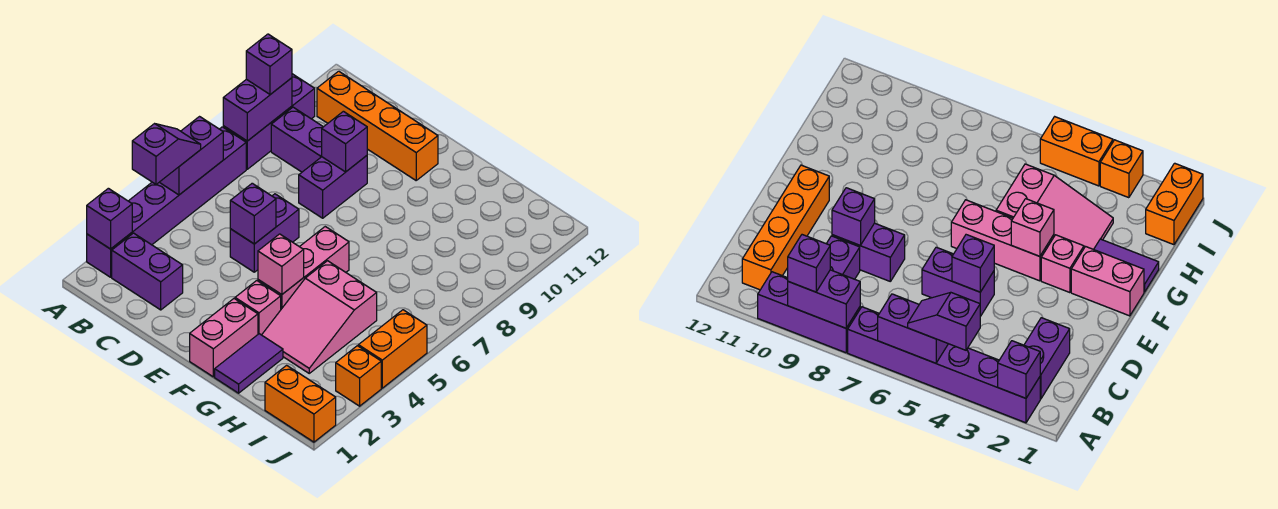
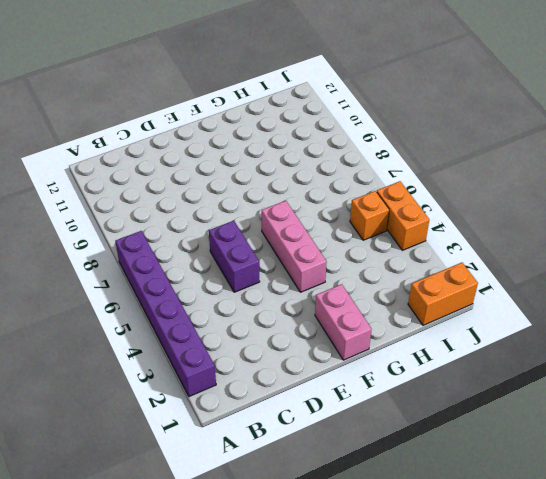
orange brick I5 level 1 -> orange brick J3 level 1
none -> purple brick A8:A10 level 1
none -> purple brick B2:C2 level 1
none -> purple brick B9:C9 level 1

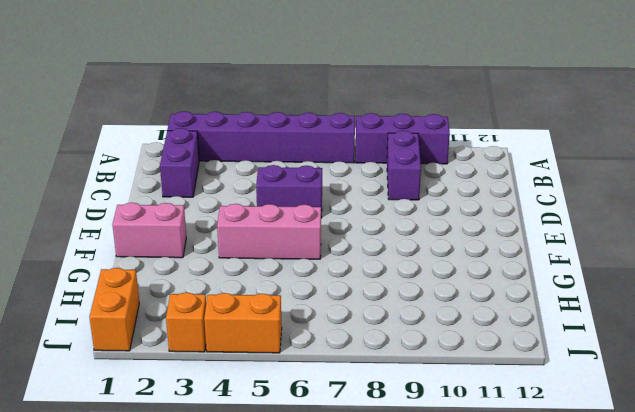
none -> orange brick B11:E11 level 1
none -> purple brick D8:D9 level 1
none -> pink brick F3 level 1

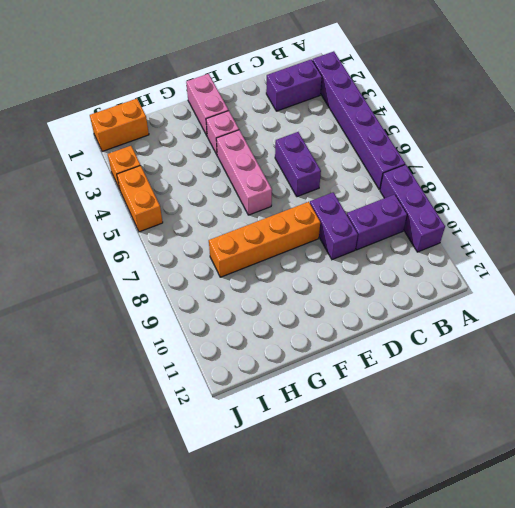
orange brick E8:H8 level 1 -> orange brick B11:E11 level 1
none -> purple tile G1:G2 level 1
none -> pink slope G3:H5 level 1 top 5
none -> purple brick A2 level 2

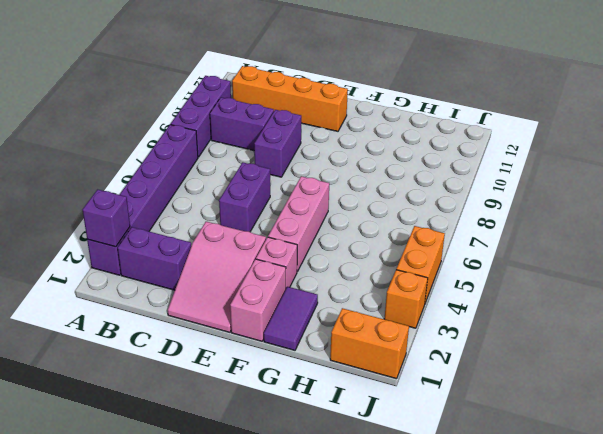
pink slope D1:E3 level 1 top 3 -> pink slope G3:H5 level 1 top 5
none -> purple brick A5:A6 level 2
none -> purple brick A8:A9 level 2
none -> purple brick D5 level 2

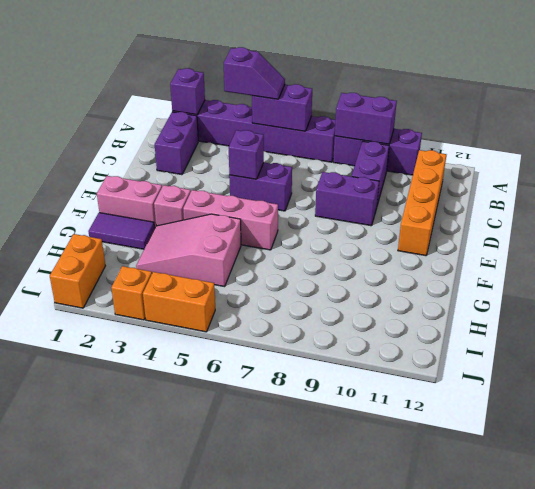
none -> purple brick D9 level 2
none -> pink brick F4 level 2
none -> purple brick A9 level 3

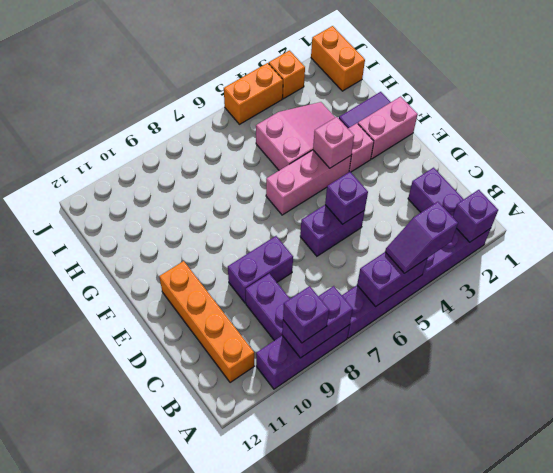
none -> purple brick D9 level 2

